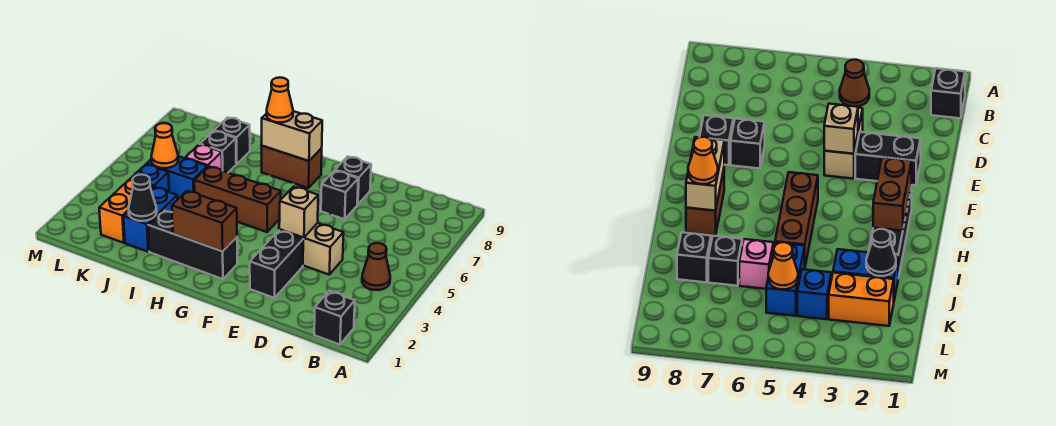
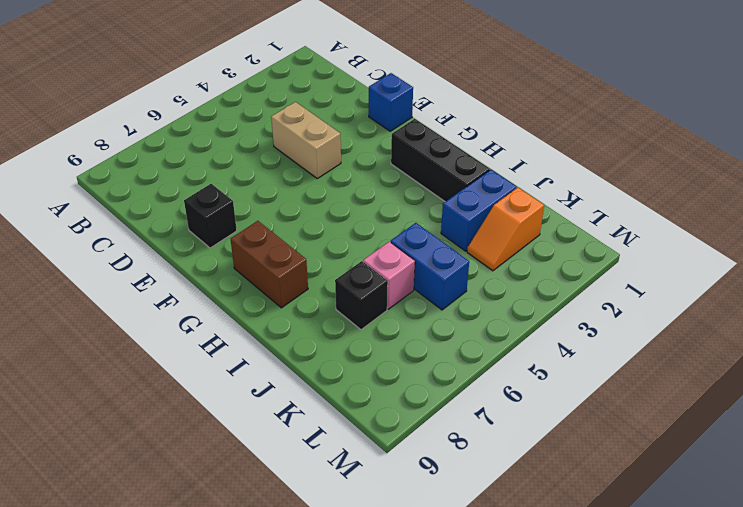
blue brick E1 level 1 -> blue brick K4 level 1
orange slope K2:K3 level 1 top 2 -> orange brick K2:K3 level 1
none -> black brick B1 level 1
none -> brown cone B4 level 1
none -> black brick E2:E3 level 1

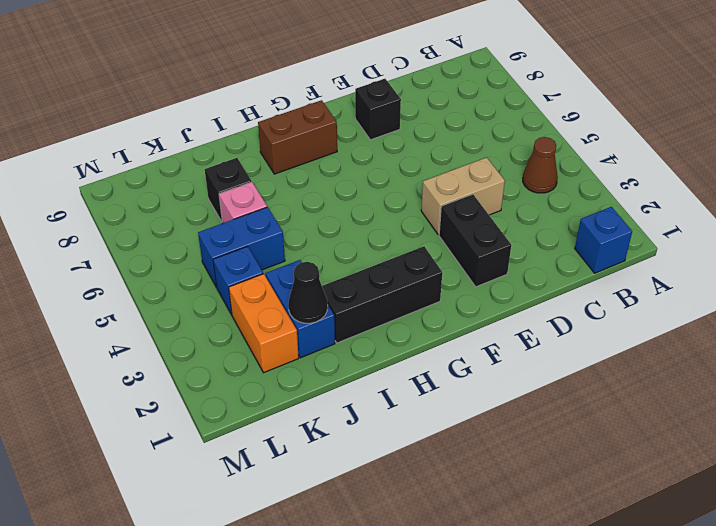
blue brick B1 level 1 -> black brick B1 level 1
none -> black brick E7 level 1
none -> brown brick G5:I5 level 1
none -> black brick J8 level 1

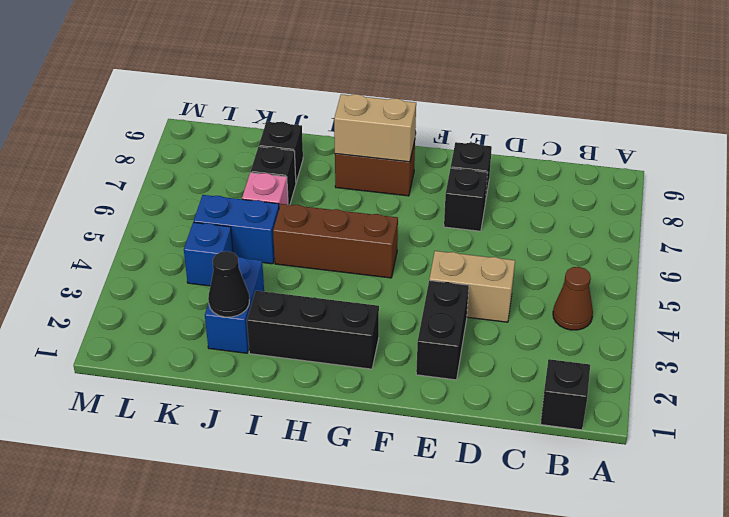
none -> orange brick K2:K3 level 1
none -> tan brick E4 level 2
none -> brown brick G2:H2 level 2

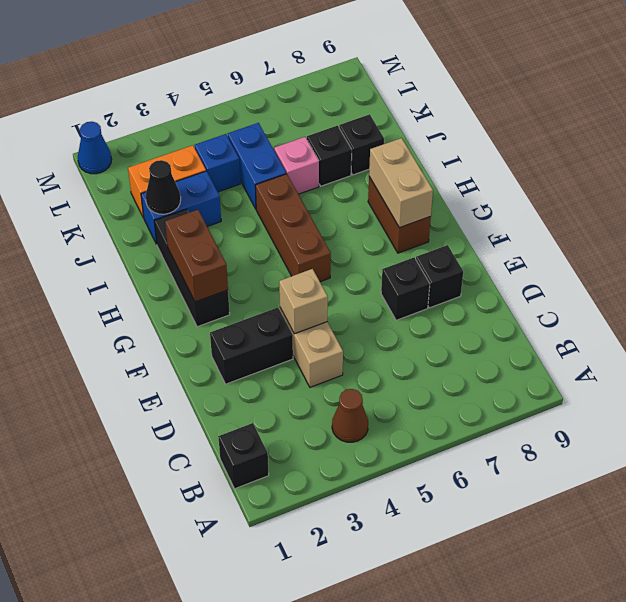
blue cone M1 level 1 -> none
none -> orange cone K5 level 2
none -> orange cone H8 level 3

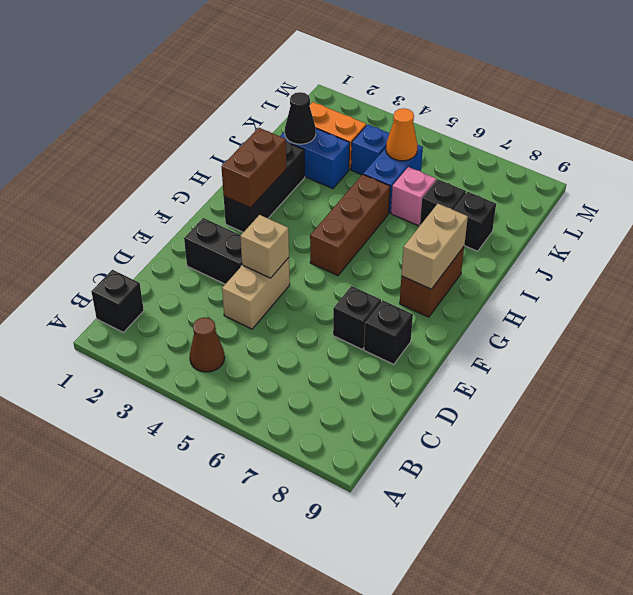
none -> orange cone H8 level 3

